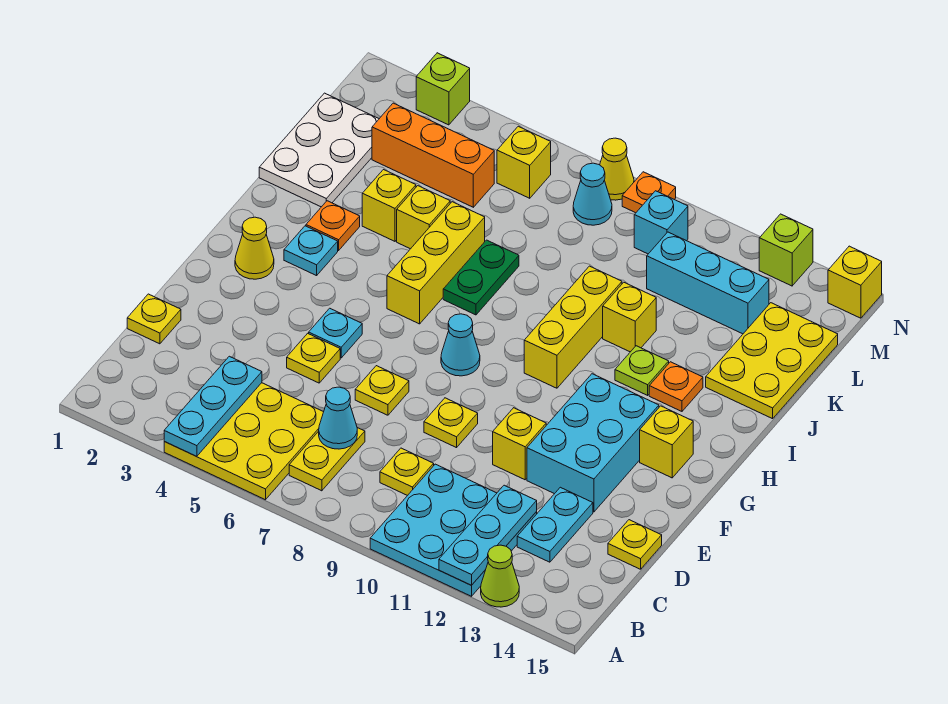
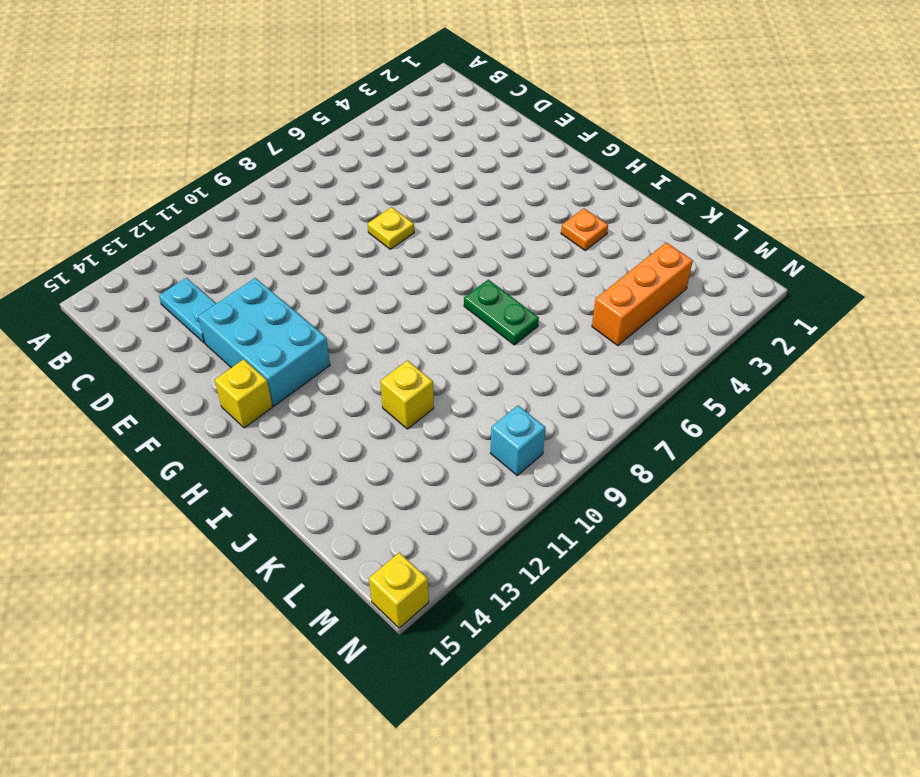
none -> yellow plate A4:C6 level 1
none -> cyan plate A10:C12 level 1
none -> lime cone A13 level 1
none -> yellow plate B7:C7 level 1

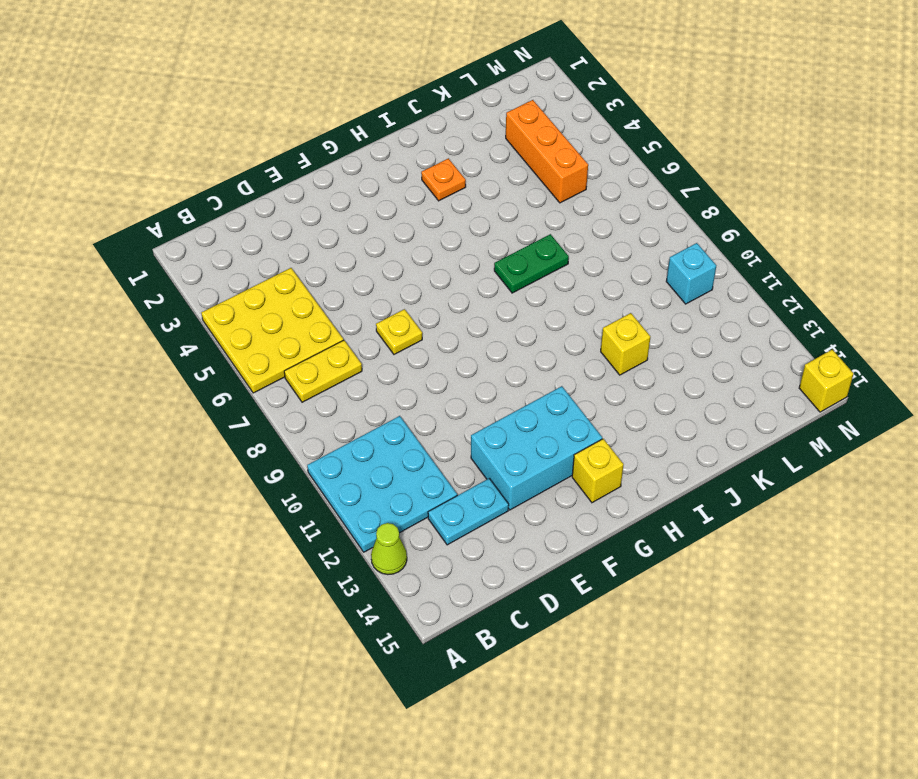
none -> yellow plate C9 level 1
none -> yellow plate D1 level 1
none -> yellow plate D15 level 1
none -> yellow plate E5 level 1

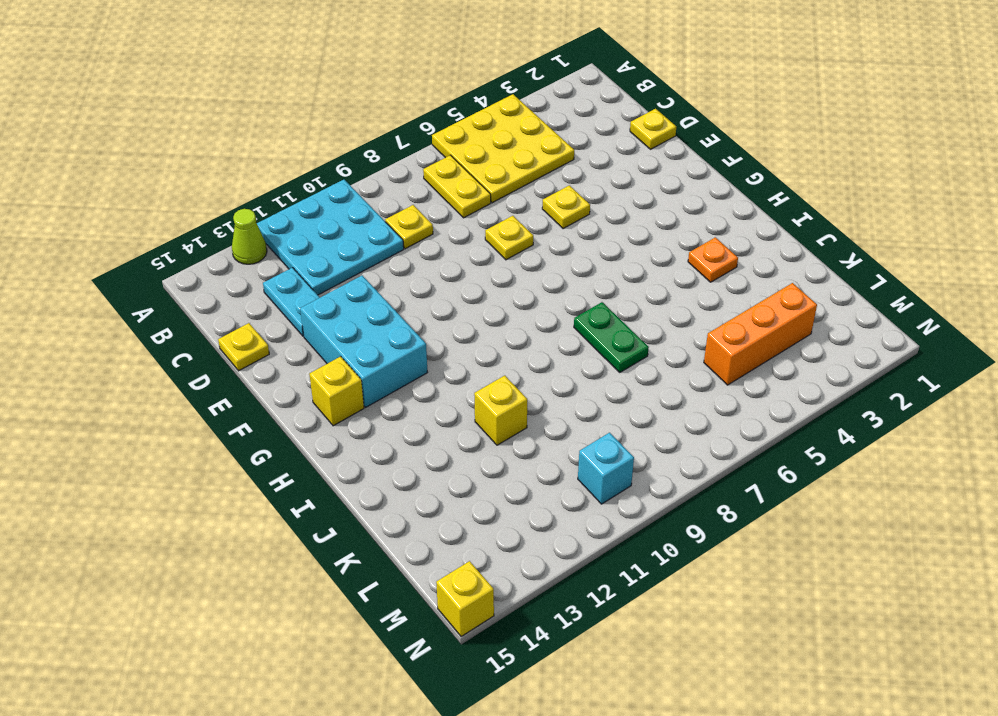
none -> yellow plate E9 level 1
none -> yellow brick E11 level 1
none -> cyan plate F5 level 1
none -> yellow cone G2 level 1

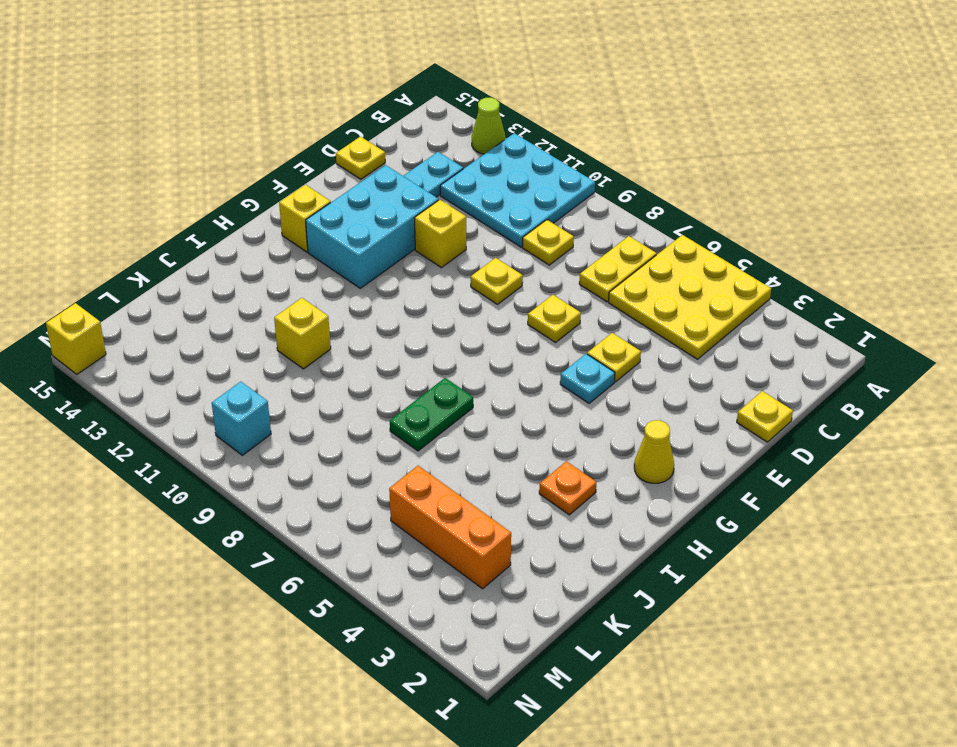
none -> cyan cone G8 level 1
none -> cyan plate H3 level 1
none -> yellow brick H6:J6 level 1
none -> yellow brick H10:J10 level 1

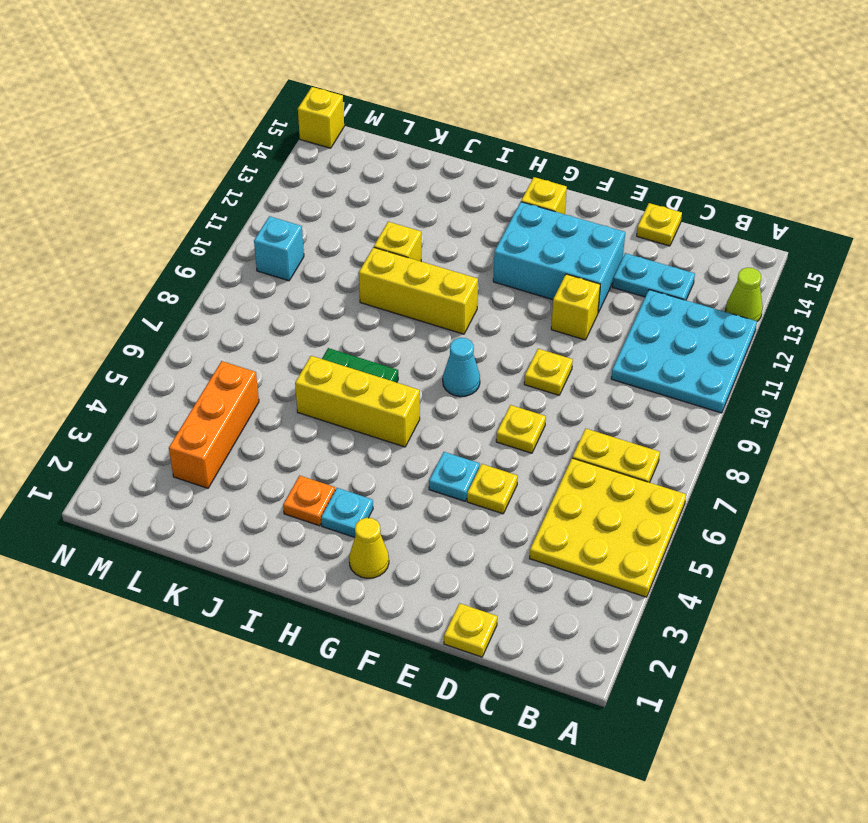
none -> yellow plate C9 level 1
none -> lime plate I12 level 1
none -> orange plate I13 level 1
none -> white plate J1:L2 level 1

